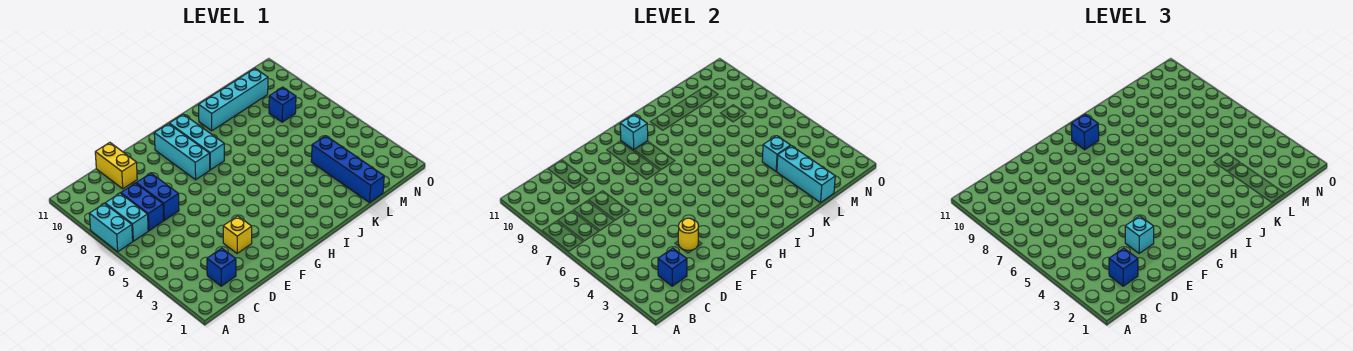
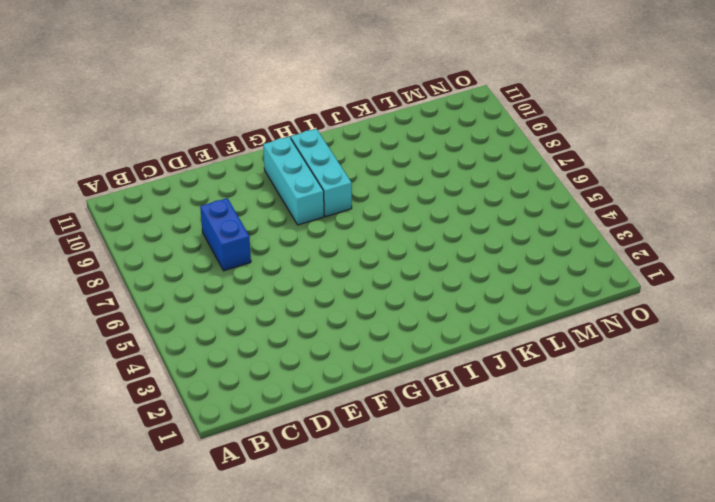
none -> cyan brick A7:A8 level 1
none -> cyan brick B7:B8 level 1
none -> blue brick C2 level 1

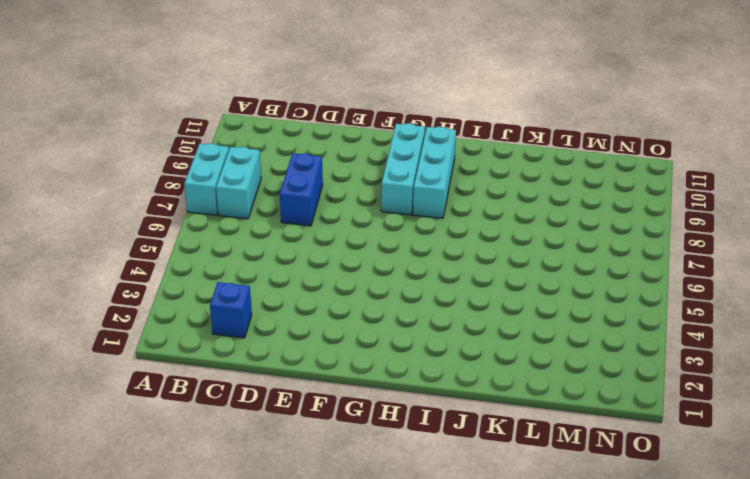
none -> blue brick C7:C8 level 1
none -> yellow brick D10:D11 level 1
none -> yellow brick E3 level 1

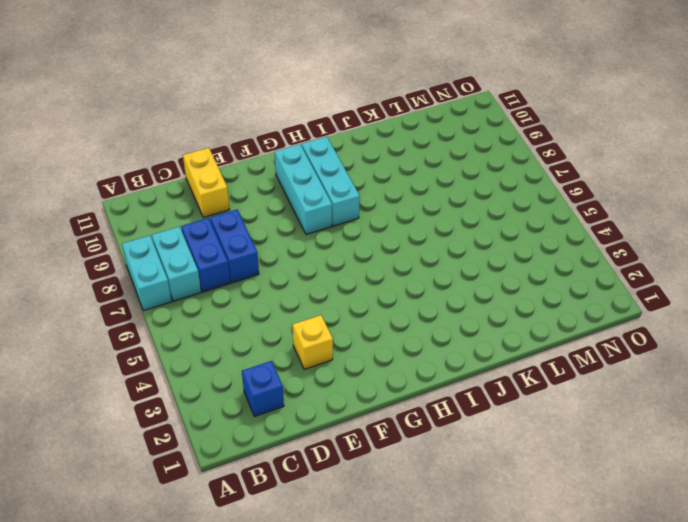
none -> cyan brick J10:M10 level 1
none -> blue brick L1:L4 level 1
none -> blue brick M8 level 1

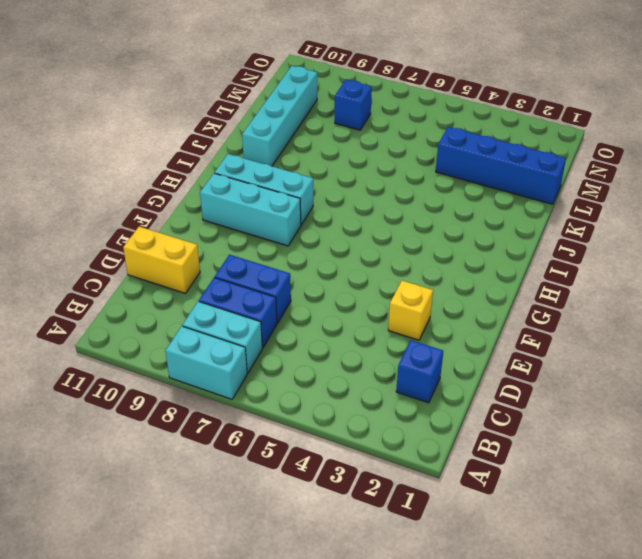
none -> blue brick C2 level 2
none -> yellow round brick E3 level 2
none -> cyan brick H10 level 2

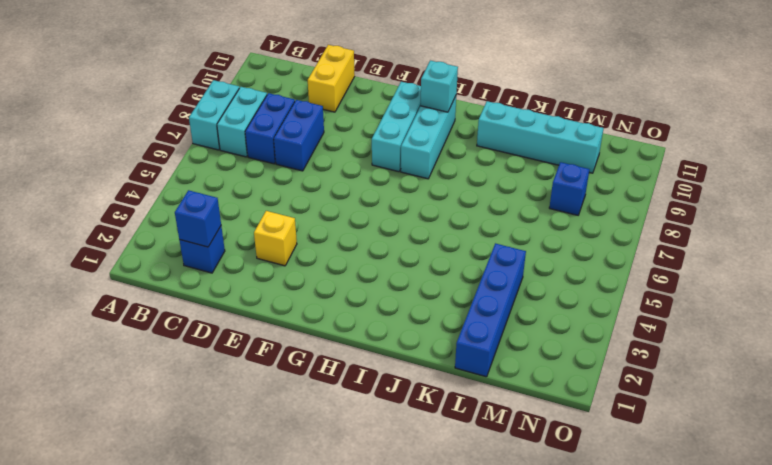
none -> yellow round brick E3 level 2
none -> cyan brick L1:L3 level 2
none -> cyan brick L4 level 2

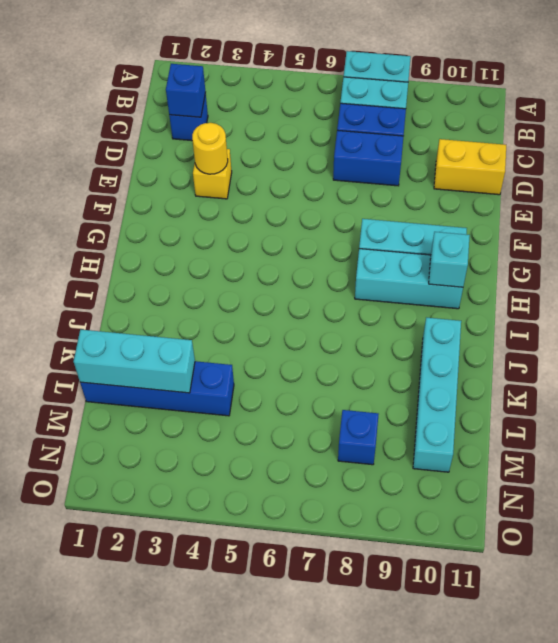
none -> cyan brick L4 level 2
none -> blue brick C2 level 3
none -> cyan brick E3 level 3

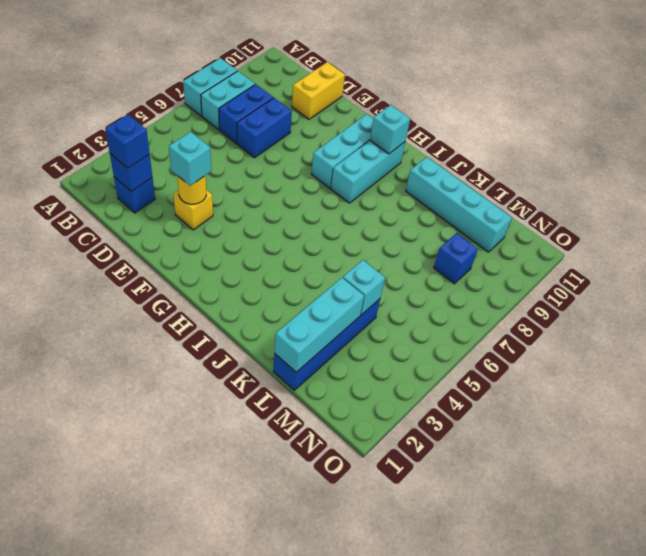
none -> blue brick H10 level 3

